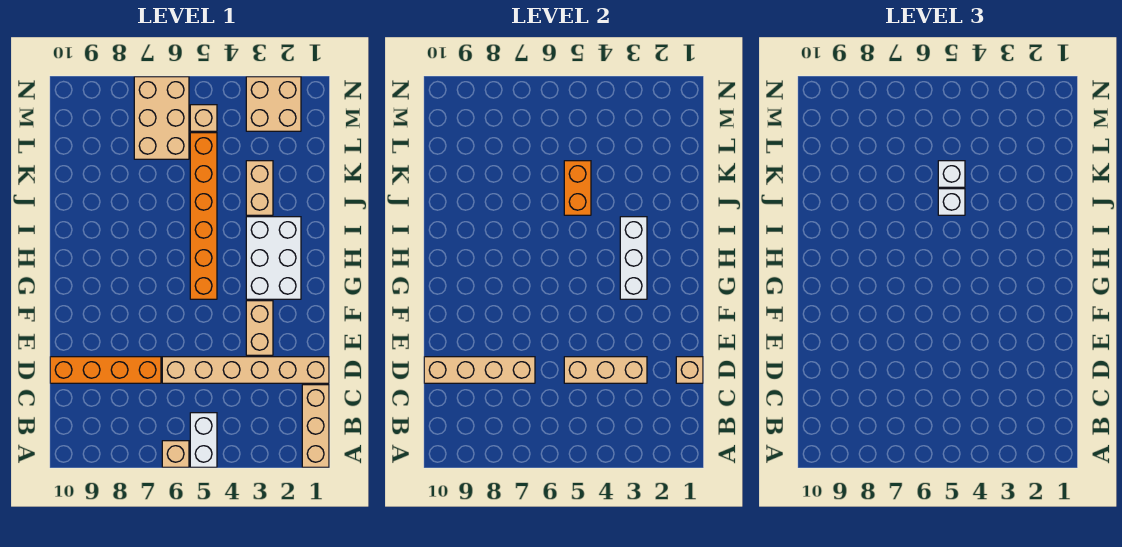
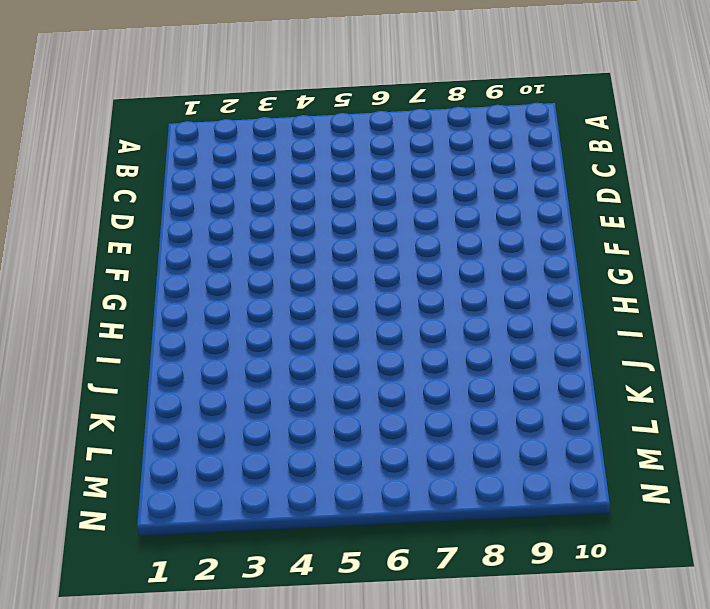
none -> tan brick A1:C1 level 1
none -> white brick A5:B5 level 1
none -> tan brick A6 level 1

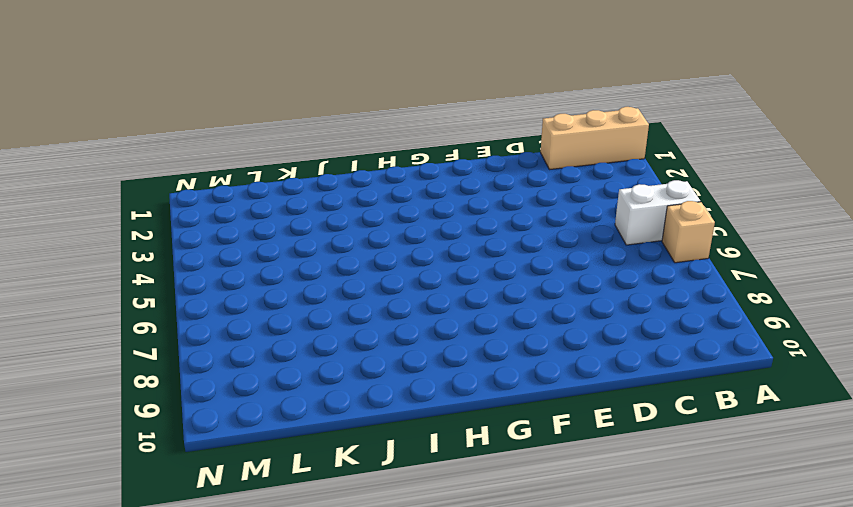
none -> tan brick D1:D6 level 1
none -> orange brick D7:D10 level 1
none -> tan brick E3:F3 level 1

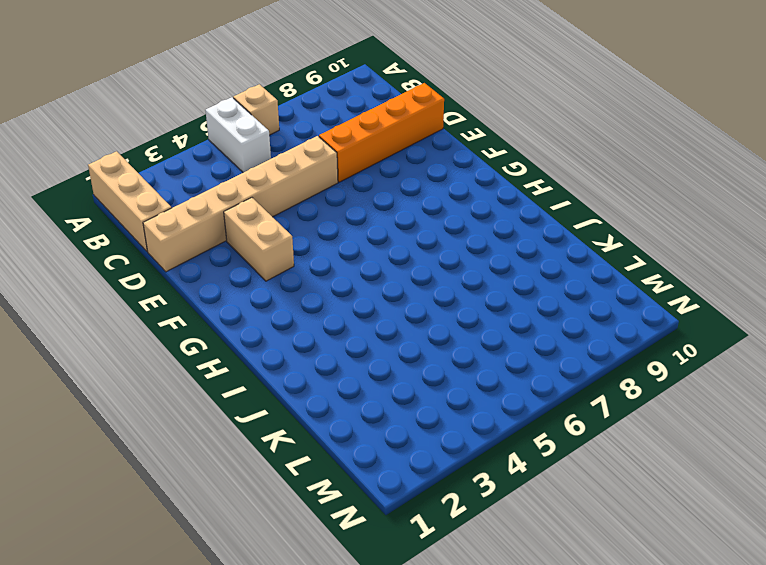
none -> white brick G2:I3 level 1
none -> orange brick G5:L5 level 1
none -> tan brick J3:K3 level 1

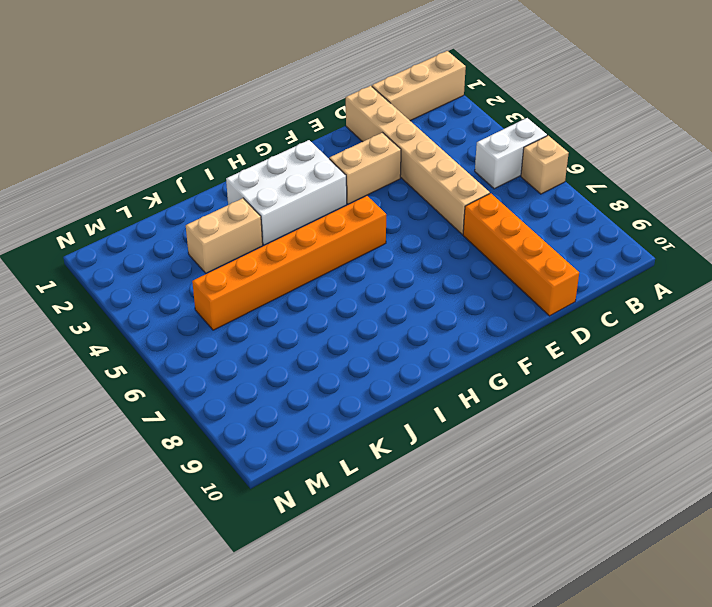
none -> tan brick L6:N7 level 1
none -> tan brick M2:N3 level 1
none -> tan brick M5 level 1

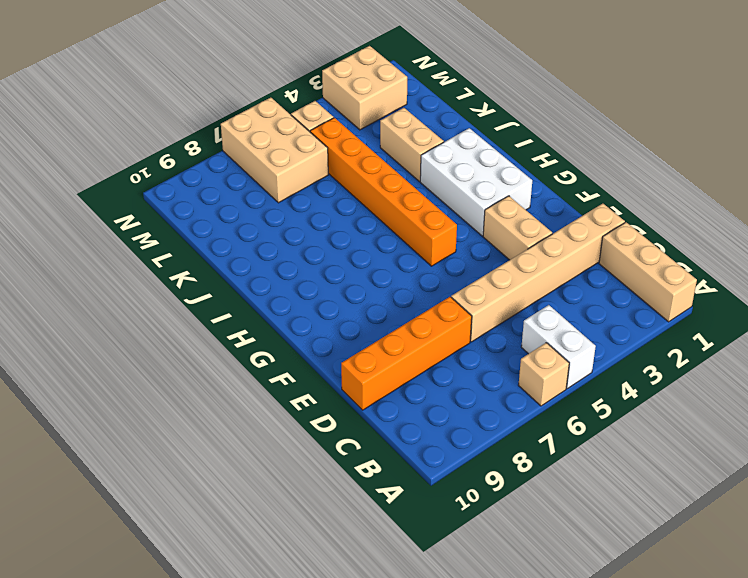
none -> tan brick D1 level 2
none -> tan brick D3:D5 level 2
none -> tan brick D7:D10 level 2

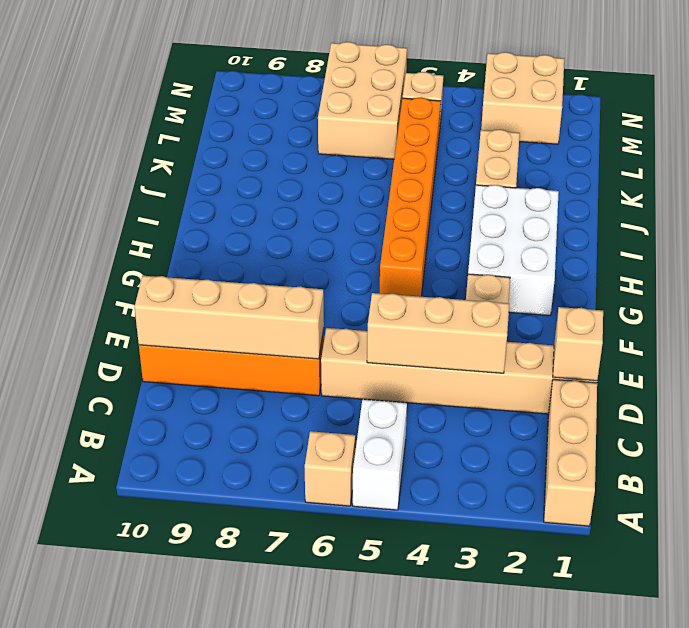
none -> white brick G3:I3 level 2
none -> orange brick J5:K5 level 2
none -> white brick J5 level 3

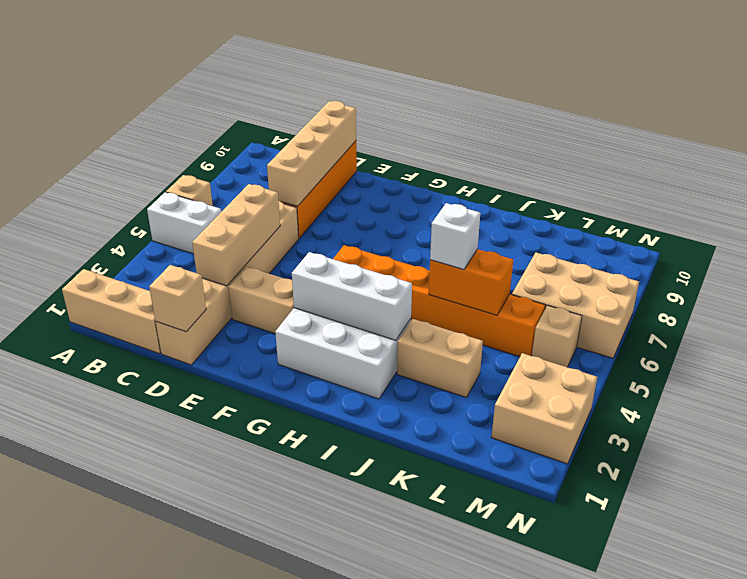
none -> white brick K5 level 3

